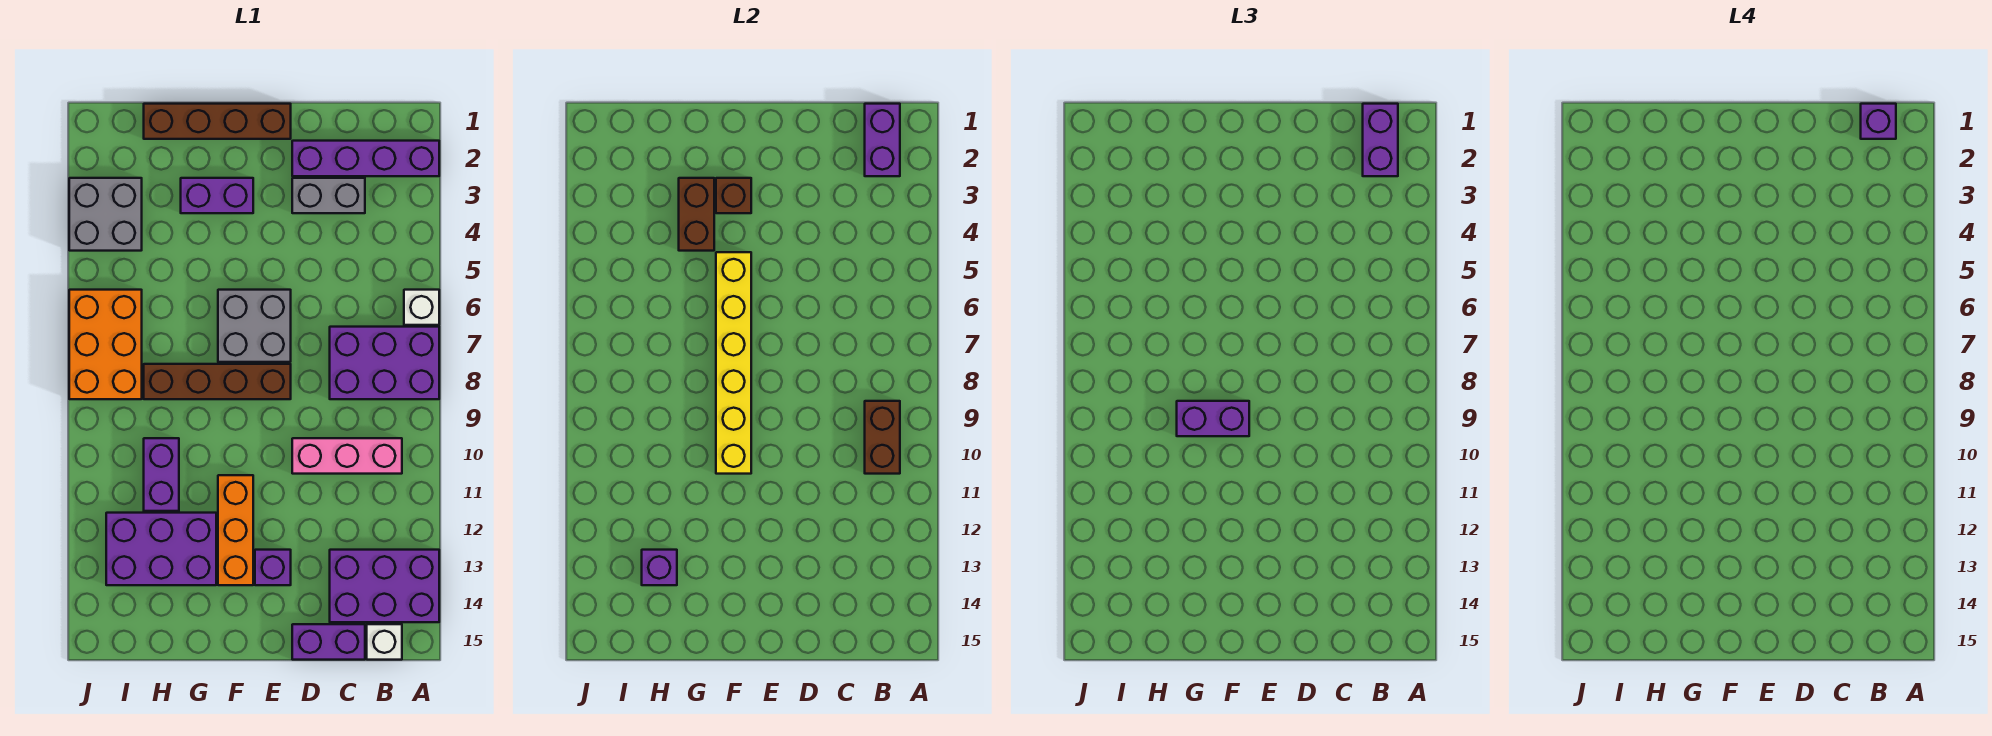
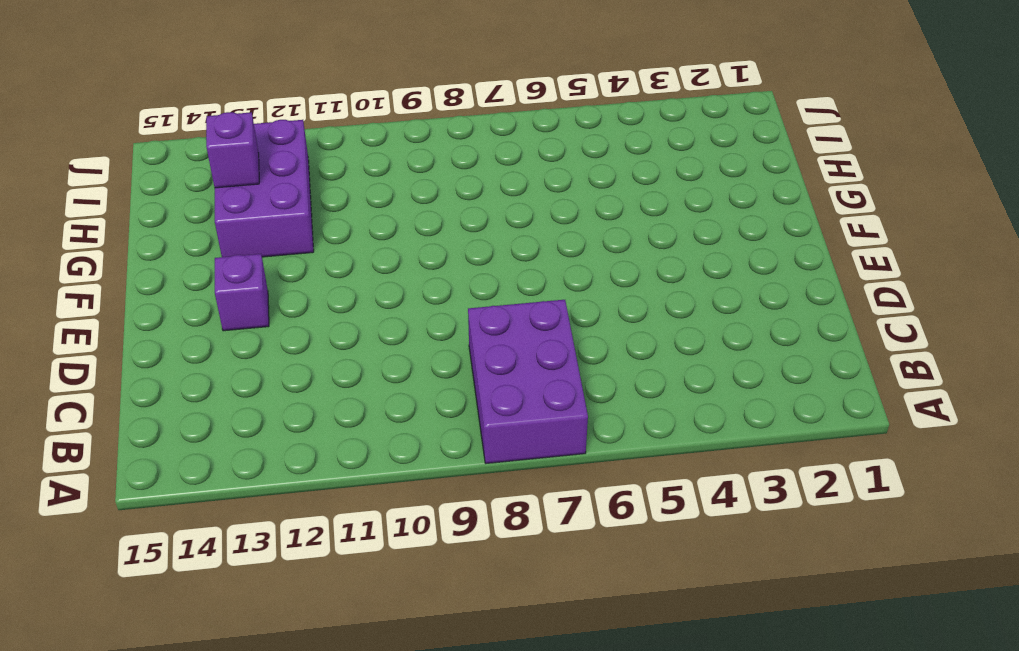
none -> purple brick A2:D2 level 1
none -> white brick A6 level 1
none -> purple brick A13:C14 level 1

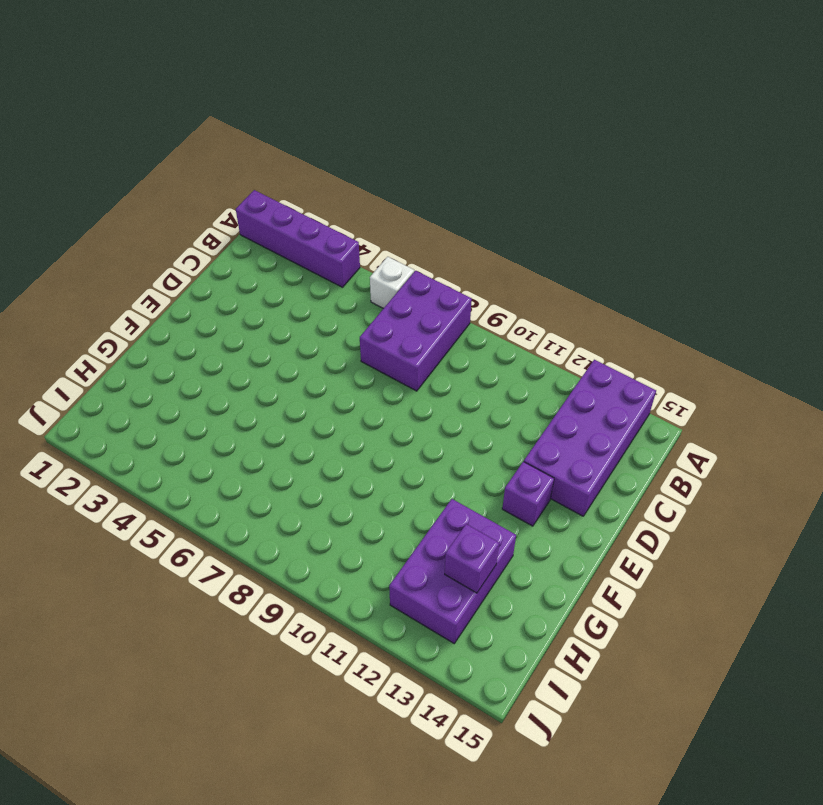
purple brick A1:A4 level 1 -> purple brick A2:D2 level 1
purple brick A13:D14 level 1 -> purple brick A13:C14 level 1
none -> pink brick B10:D10 level 1
none -> white brick B15 level 1
none -> grey brick C3:D3 level 1

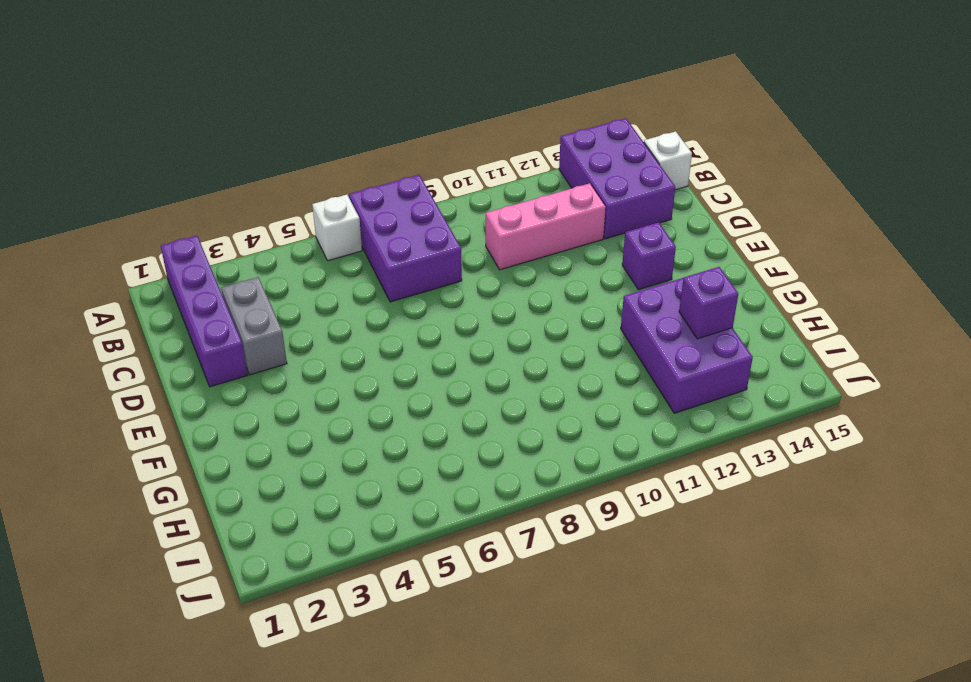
pink brick C10:C12 level 1 -> pink brick B10:D10 level 1
none -> purple brick C15:D15 level 1
none -> brown brick E1:H1 level 1
none -> grey brick E6:F7 level 1

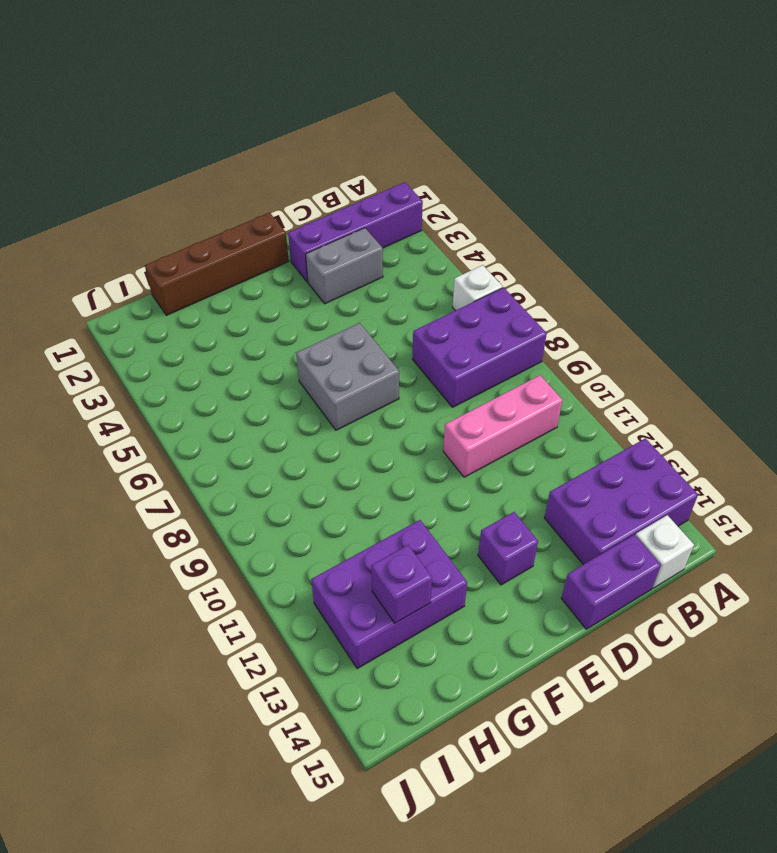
none -> brown brick E8:H8 level 1
none -> purple brick F3:G3 level 1
none -> orange brick F11:F13 level 1

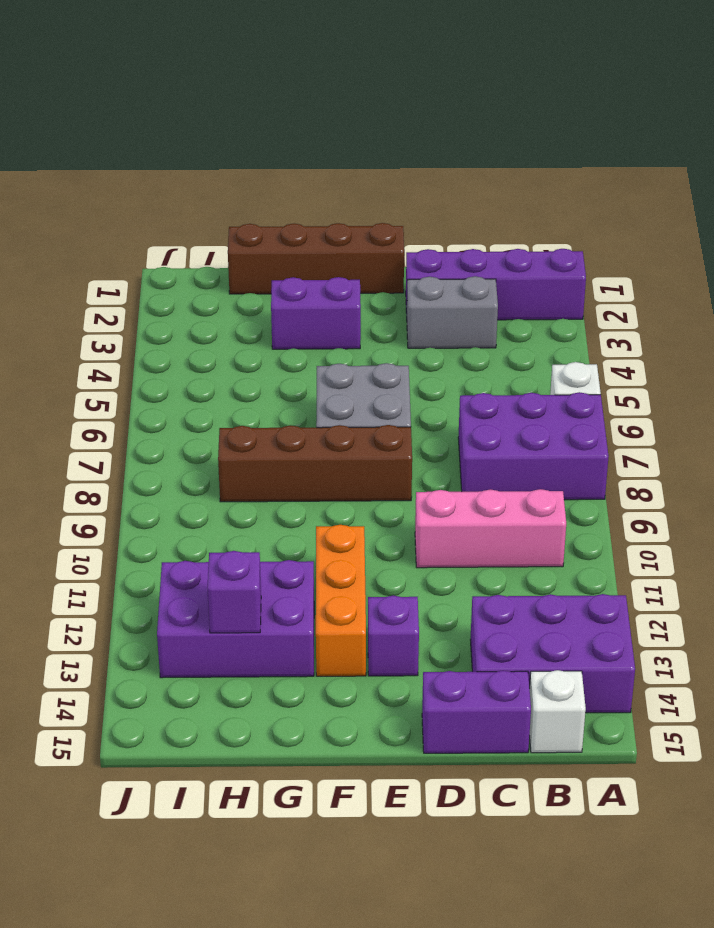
none -> purple brick H10:H11 level 1
none -> grey brick I3:J4 level 1
none -> orange brick I6:J8 level 1

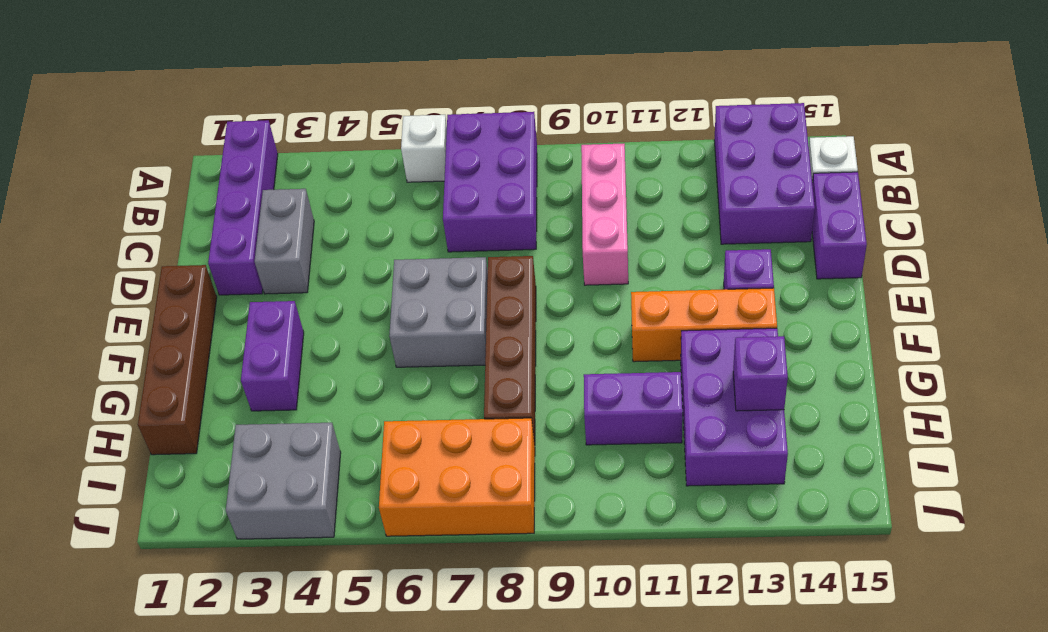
none -> purple brick B1:B2 level 2
none -> brown brick B9:B10 level 2
none -> brown brick F3 level 2

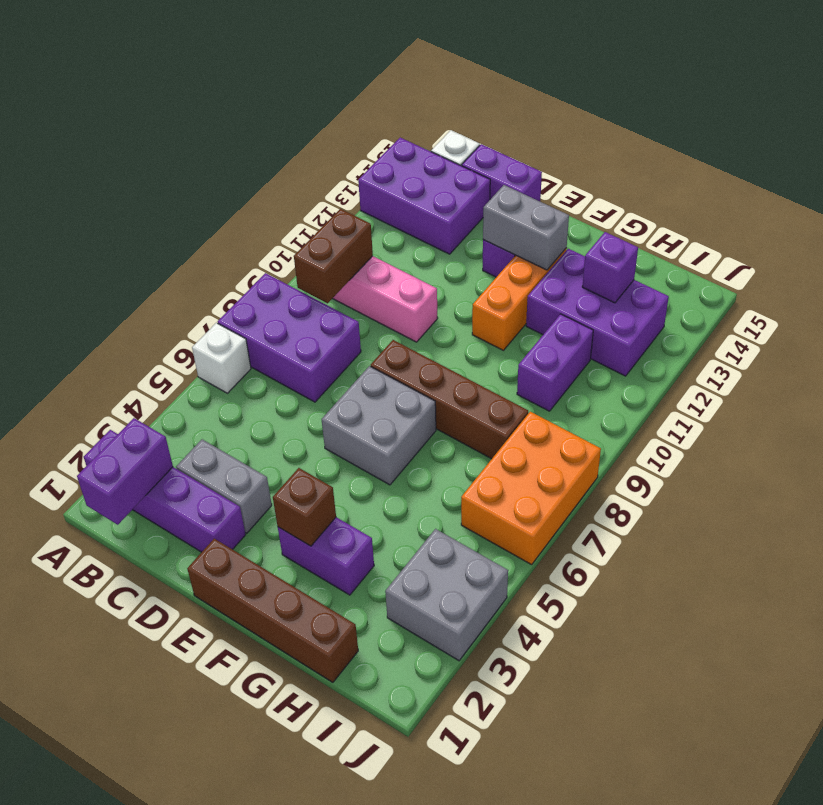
grey brick E13:F13 level 2 -> none
none -> yellow brick F5:F10 level 2
none -> brown brick G3:G4 level 2
none -> purple brick B1:B2 level 3

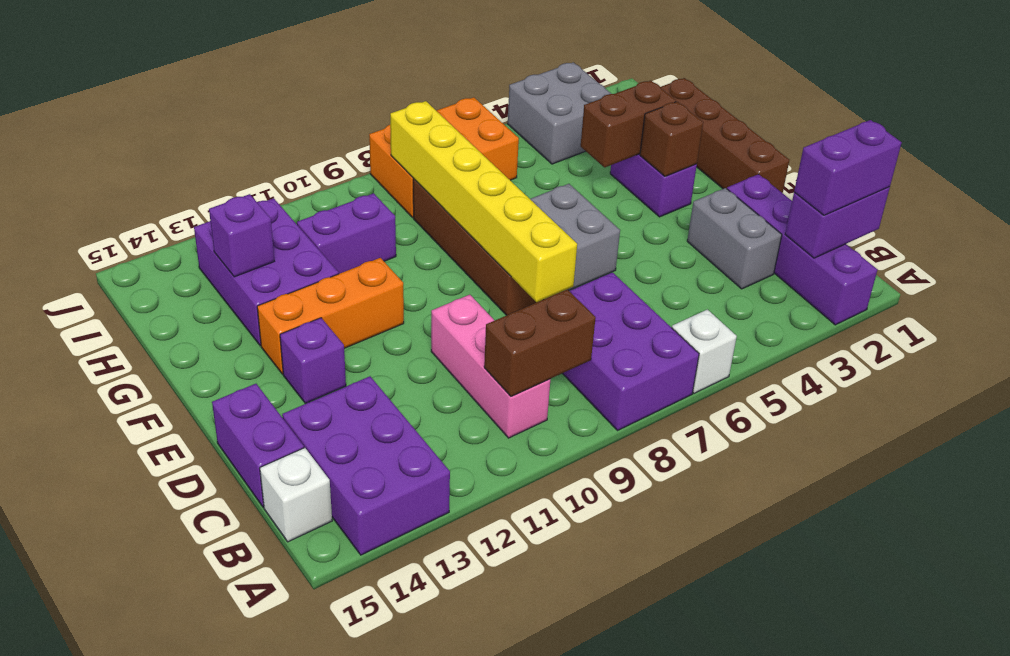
yellow brick D8:I8 level 2 -> yellow brick F5:F10 level 2
none -> purple brick F9:G9 level 3
none -> purple brick B1 level 4

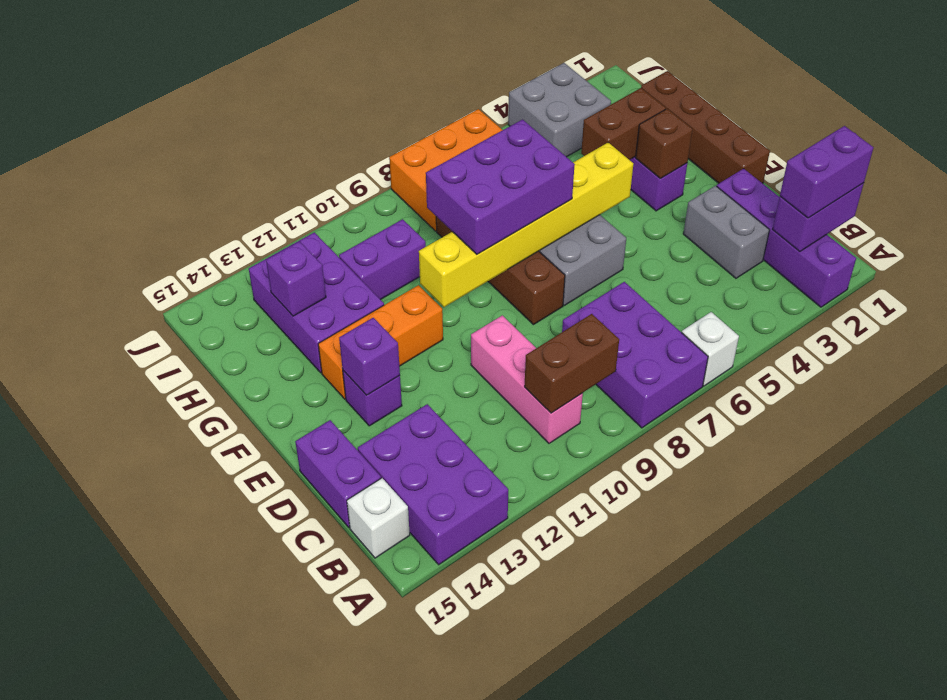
purple brick E13 level 2 -> purple brick B1 level 4
purple brick F7:G9 level 3 -> purple brick F9:G9 level 3

